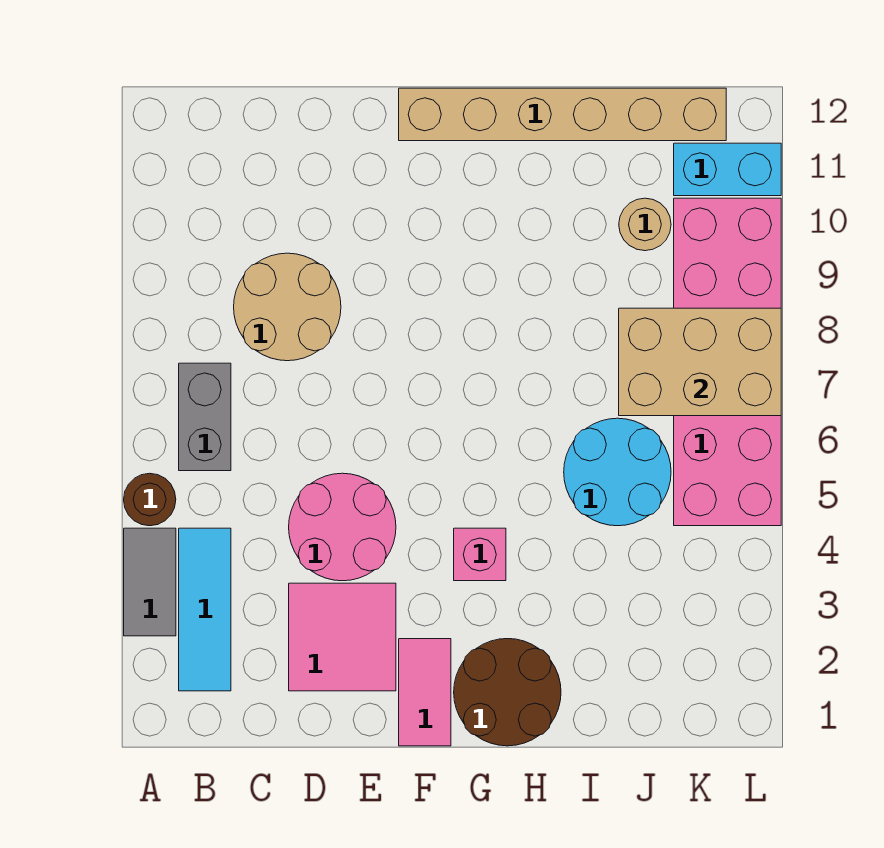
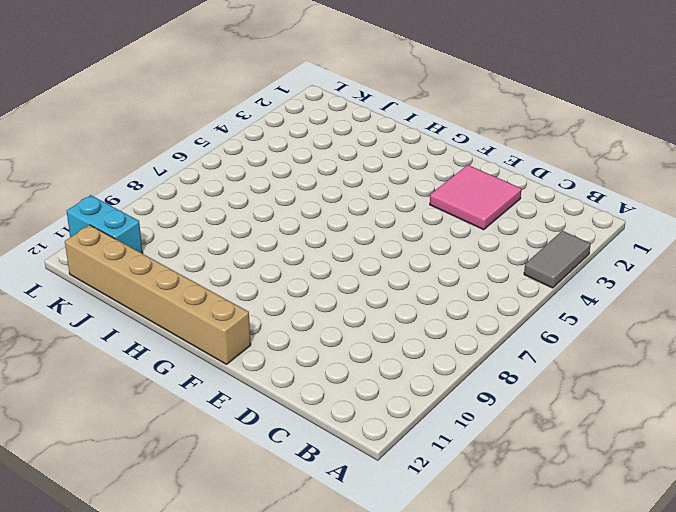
none -> brown round brick A5 level 1
none -> cyan tile B2:B4 level 1
none -> grey brick B6:B7 level 1

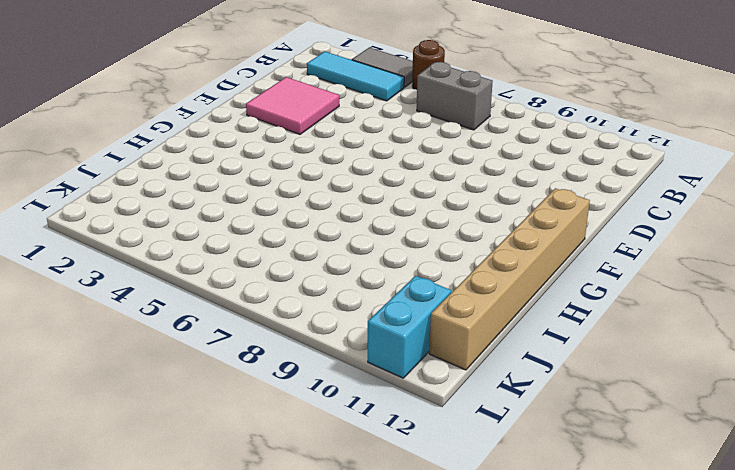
none -> tan round brick C8:D9 level 1
none -> pink round brick D4:E5 level 1
none -> pink tile F1:F2 level 1

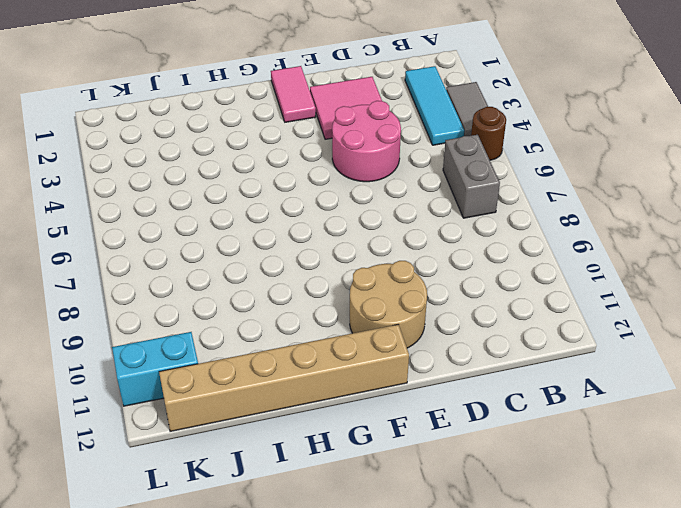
tan round brick E10:F11 level 1 -> tan round brick C8:D9 level 1
none -> brown round brick G1:H2 level 1
none -> pink brick G4 level 1
none -> cyan round brick I5:J6 level 1

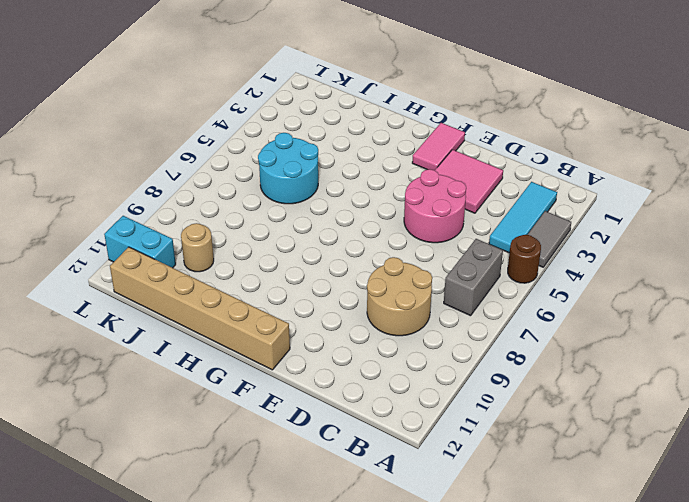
none -> brown round brick G1:H2 level 1
none -> pink brick G4 level 1
none -> pink brick K5:L10 level 1

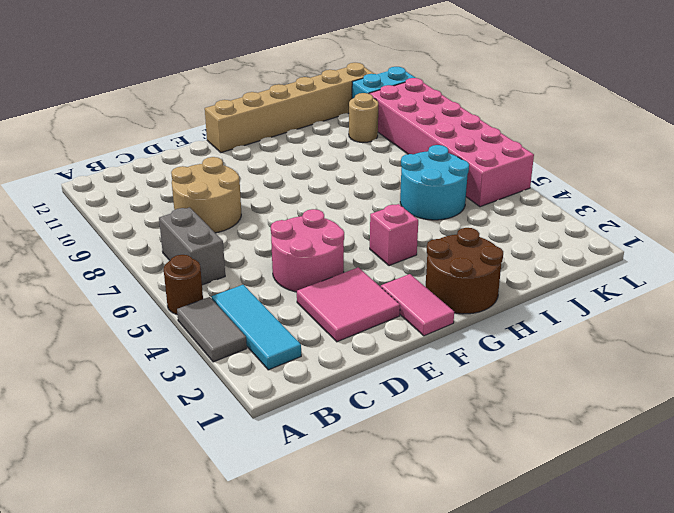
none -> tan brick J7:L8 level 2

